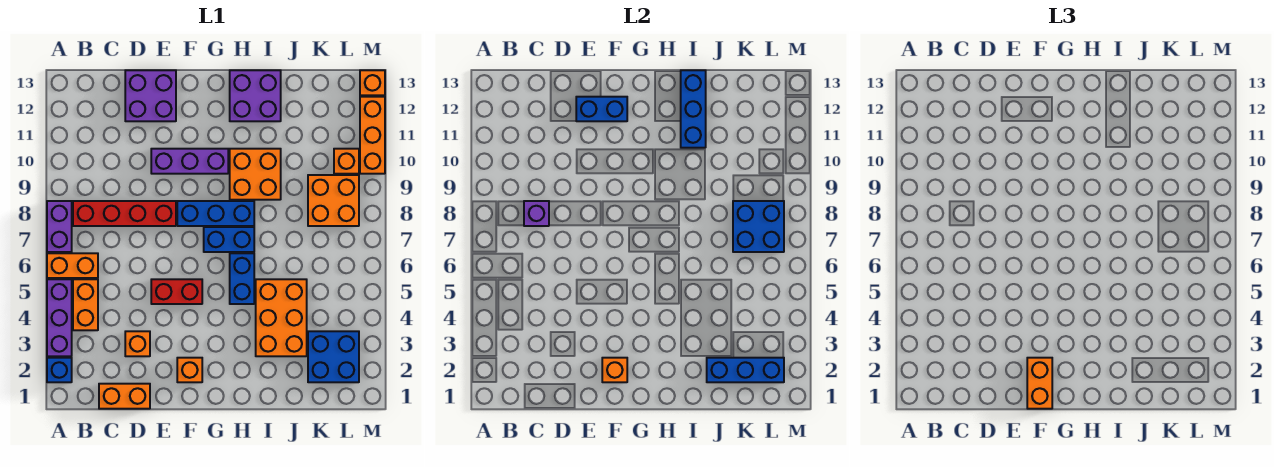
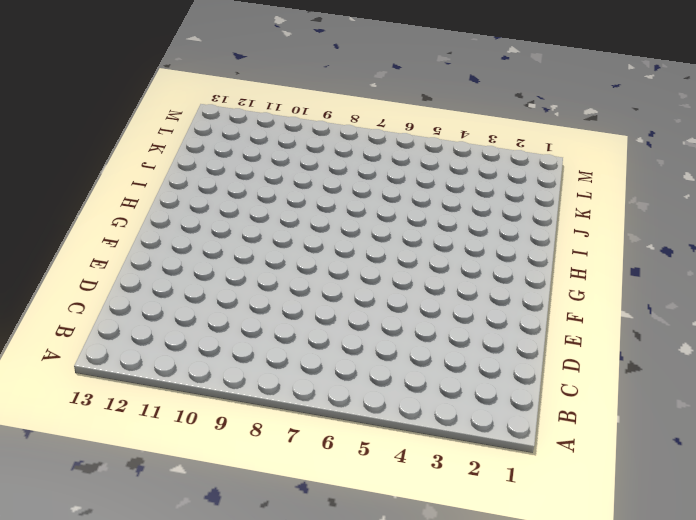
none -> blue brick A2 level 1
none -> purple brick A3:A5 level 1
none -> orange brick A6:B6 level 1
none -> purple brick A7:A8 level 1

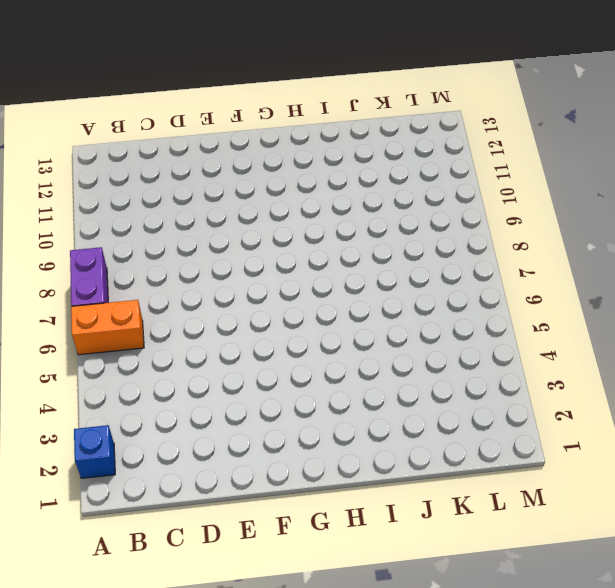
none -> purple brick A3:A5 level 1
none -> orange brick B4:B5 level 1
none -> red brick B8:E8 level 1
none -> orange brick C1:D1 level 1

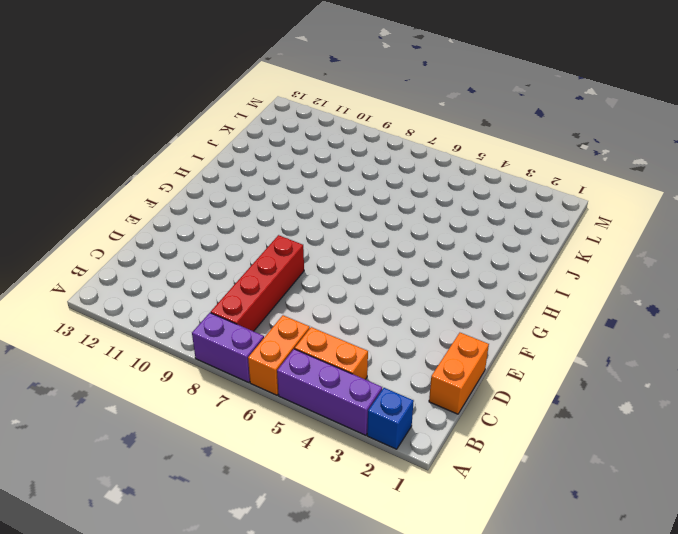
none -> orange brick D3 level 1
none -> purple brick D12:E13 level 1
none -> red brick E5:F5 level 1
none -> purple brick E10:G10 level 1

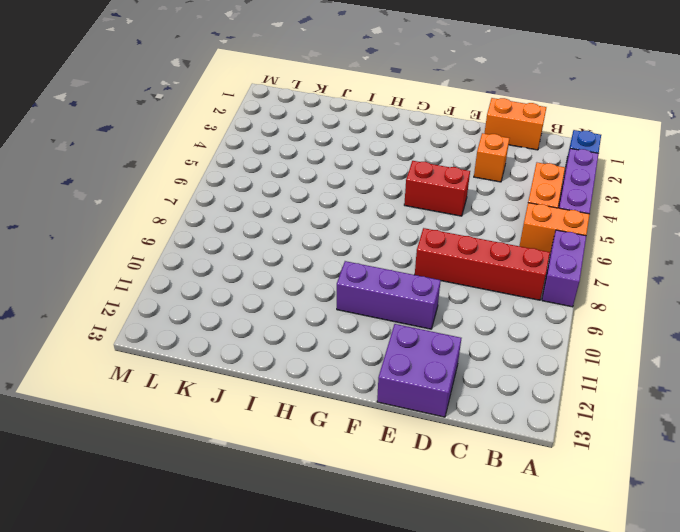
none -> orange brick F2 level 1
none -> blue brick F8:H8 level 1
none -> blue brick G7:H7 level 1
none -> blue brick H5:H6 level 1

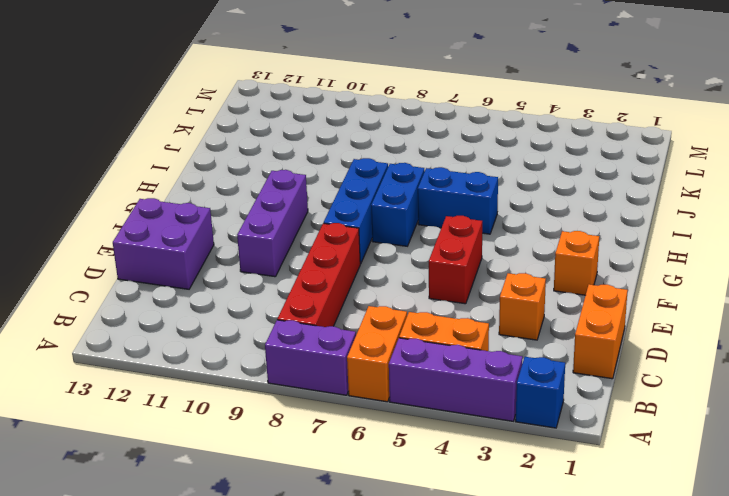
none -> orange brick H9:I10 level 1
none -> purple brick H12:I13 level 1
none -> orange brick I3:J5 level 1
none -> blue brick K2:L3 level 1

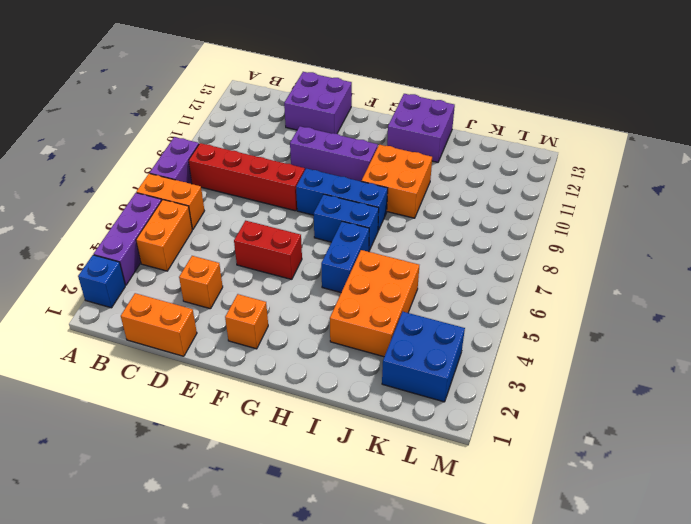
none -> orange brick K8:L9 level 1
none -> orange brick L10 level 1
none -> orange brick M10:M12 level 1
none -> orange brick M13 level 1

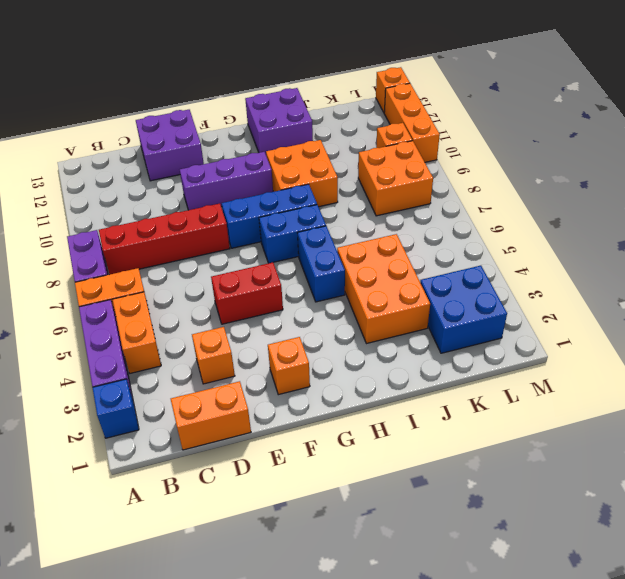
none -> purple brick C8 level 2
none -> blue brick E12:F12 level 2
none -> orange brick F2 level 2
none -> blue brick I11:I13 level 2

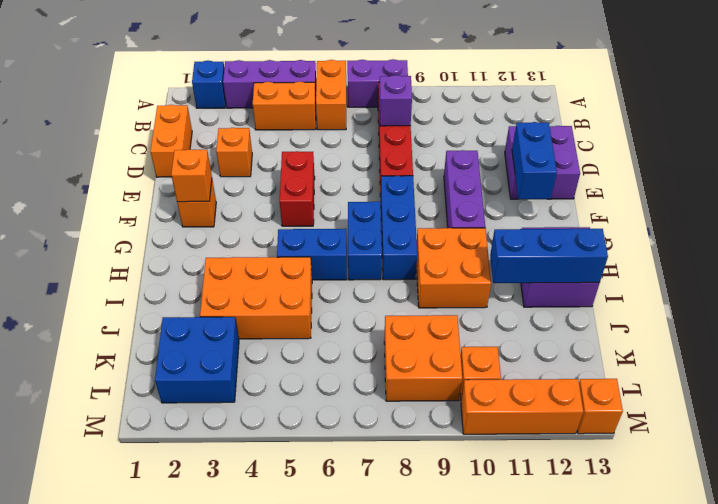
none -> blue brick J2:L2 level 2
none -> blue brick K7:L8 level 2
none -> orange brick F1:F2 level 3

